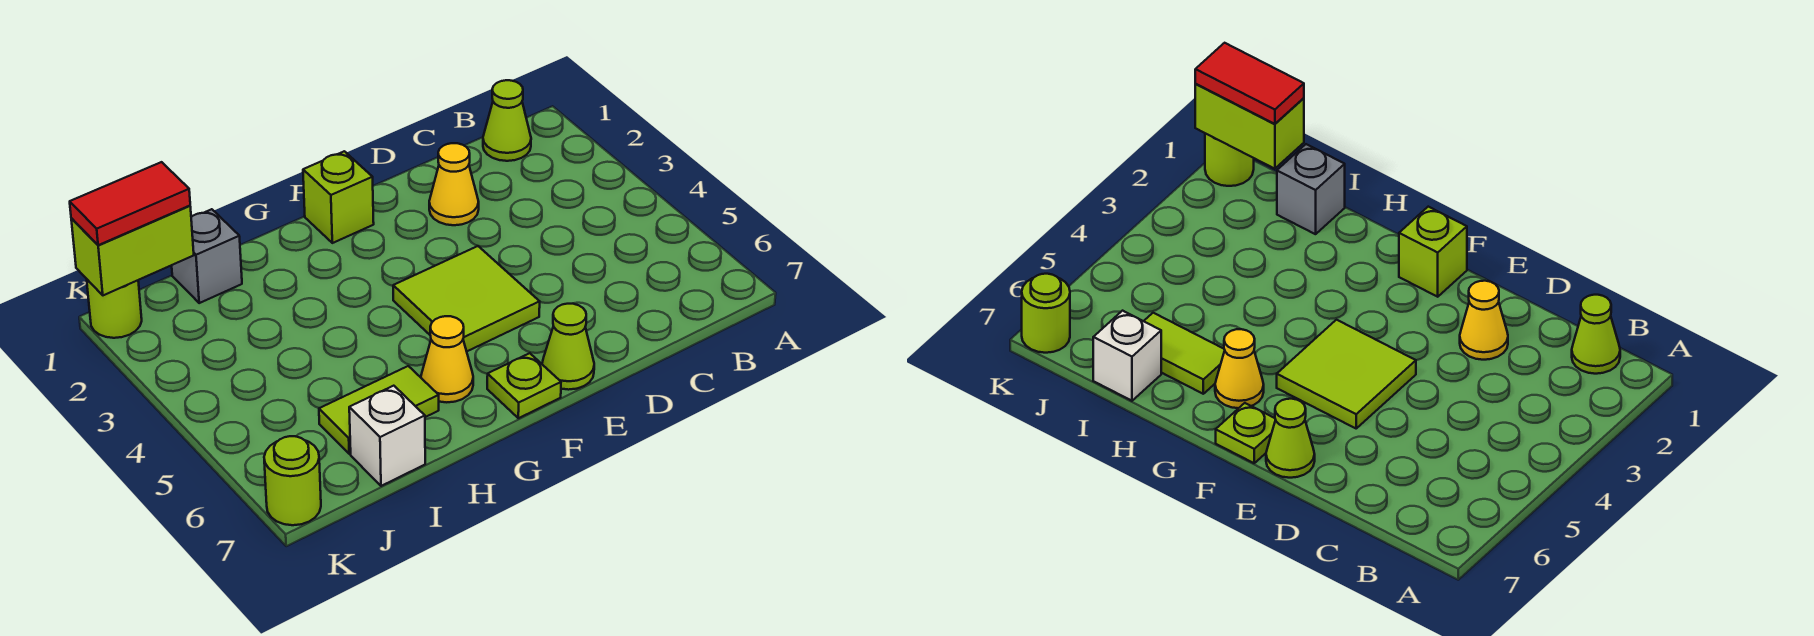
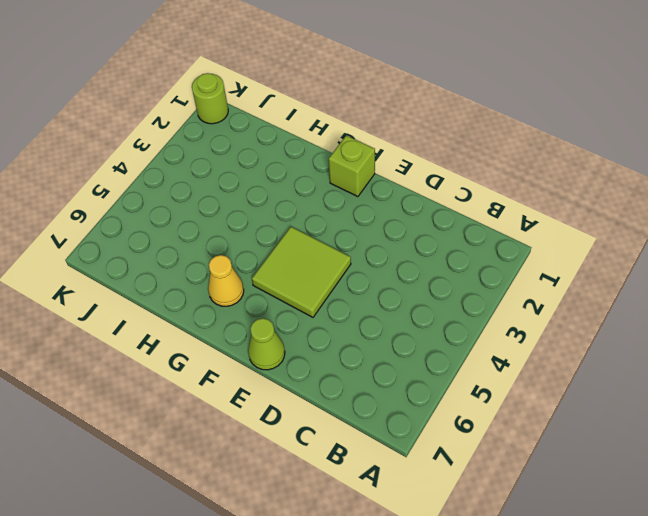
none -> lime cone B1 level 1
none -> yellow cone D2 level 1
none -> lime plate F7 level 1

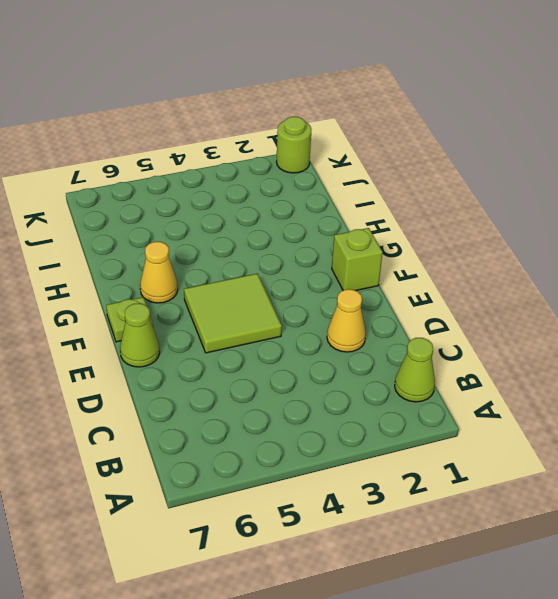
none -> lime tile H6:I6 level 1
none -> grey brick I1 level 1
none -> white brick I7 level 1

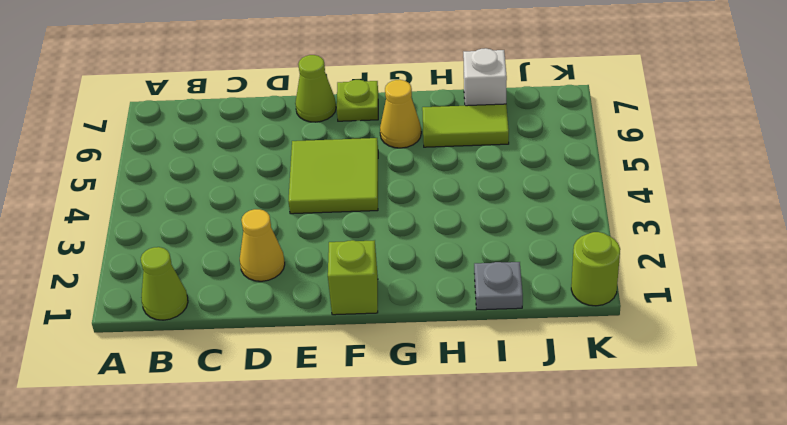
grey plate I1 level 1 -> grey brick I1 level 1
none -> lime round brick K7 level 1
none -> lime brick J1:K1 level 2
none -> red tile J1:K1 level 3

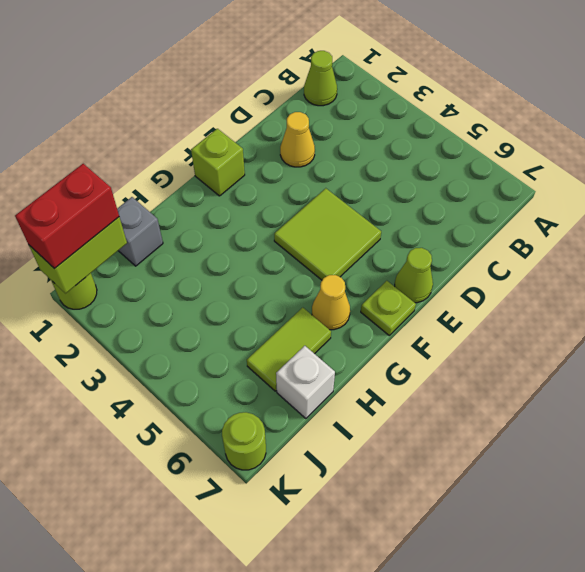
red brick J1:K1 level 3 -> red tile J1:K1 level 3

